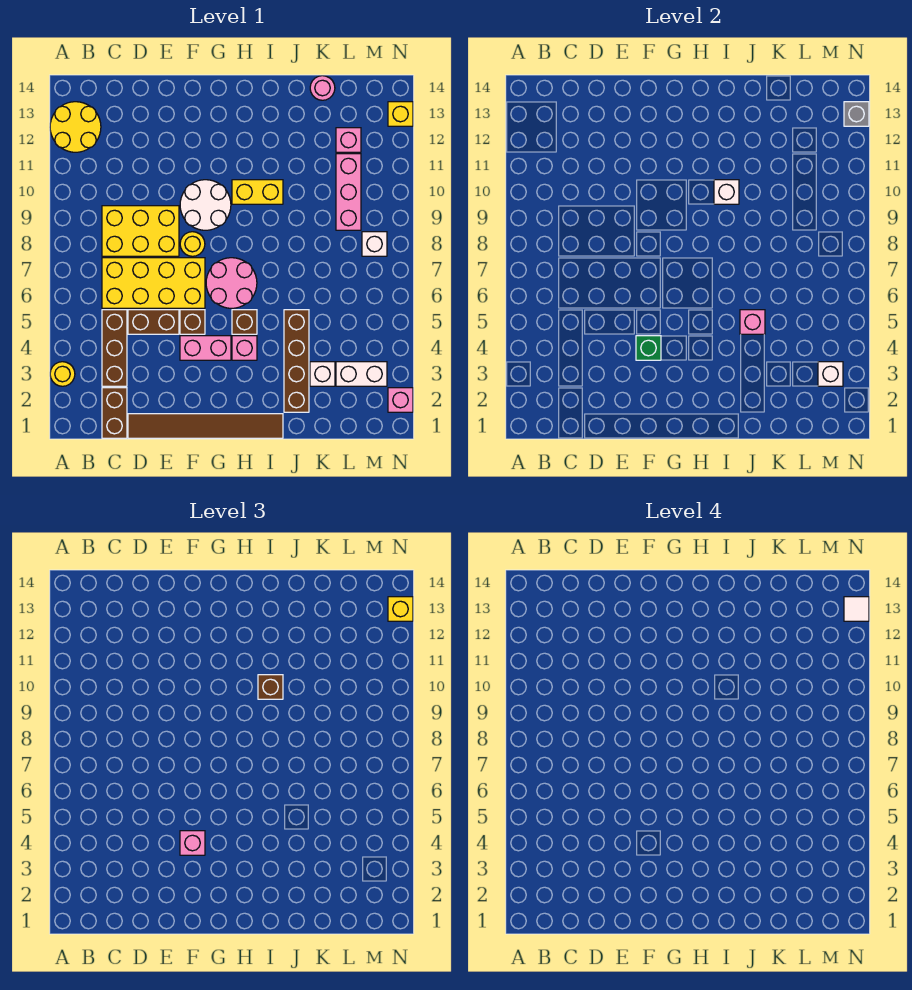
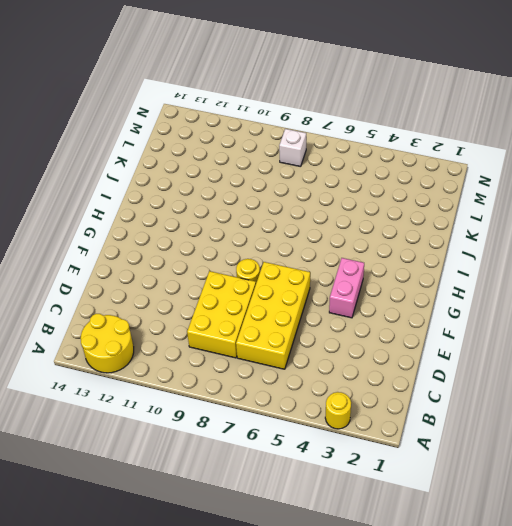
none -> brown brick C1:C2 level 1
none -> brown brick C3:C5 level 1
none -> brown tile D1:I1 level 1
none -> brown brick D5:E5 level 1

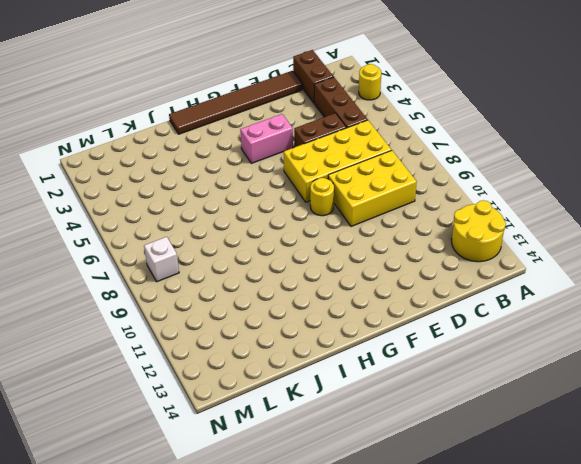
none -> brown brick F5 level 1
none -> white round brick F9:G10 level 1
none -> pink round brick G6:H7 level 1
none -> pink brick H4 level 1

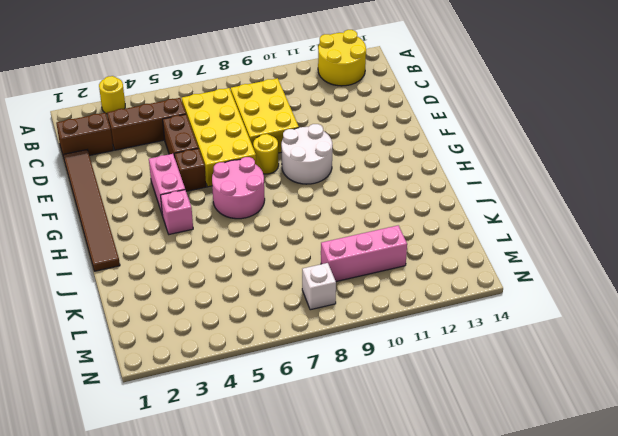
none -> brown brick H5 level 1
none -> yellow brick H10:I10 level 1
none -> brown brick J2:J5 level 1
none -> white brick K3 level 1

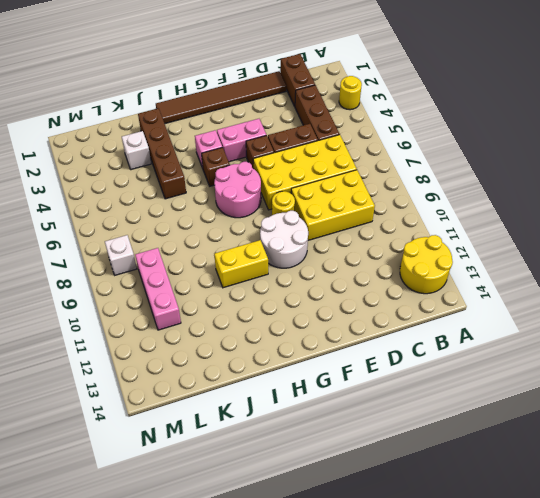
none -> pink round brick K14 level 1
none -> white brick L3:M3 level 1
none -> pink brick L12 level 1
none -> pink brick N2 level 1

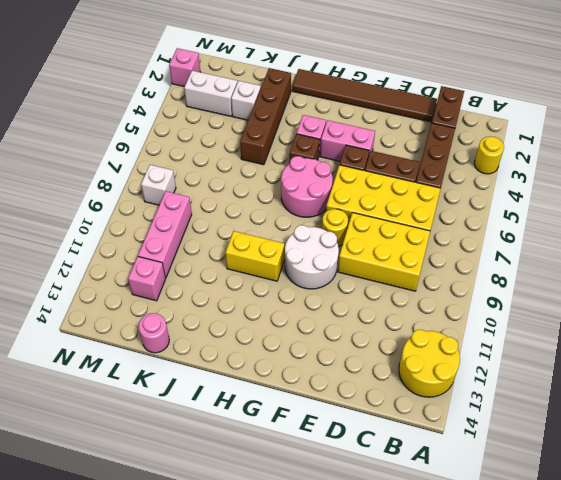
none -> yellow brick N13 level 1
none -> green brick F4 level 2
none -> white brick I10 level 2
none -> pink brick J5 level 2

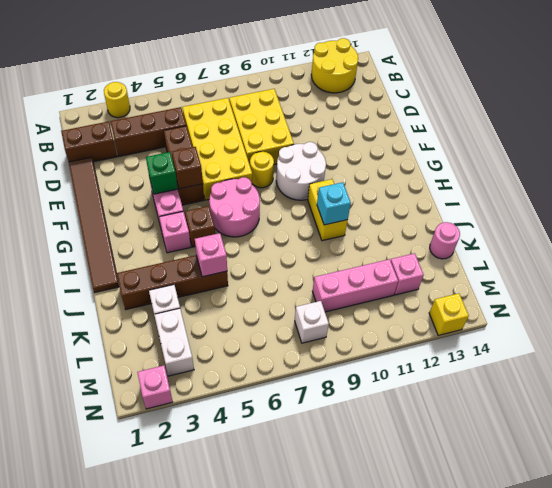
brown brick F5 level 2 -> brown brick I10 level 3
cyan brick I10 level 2 -> white brick I10 level 2
none -> white brick M3 level 2
none -> grey brick N13 level 2
none -> pink brick F4 level 3
none -> yellow brick N13 level 3

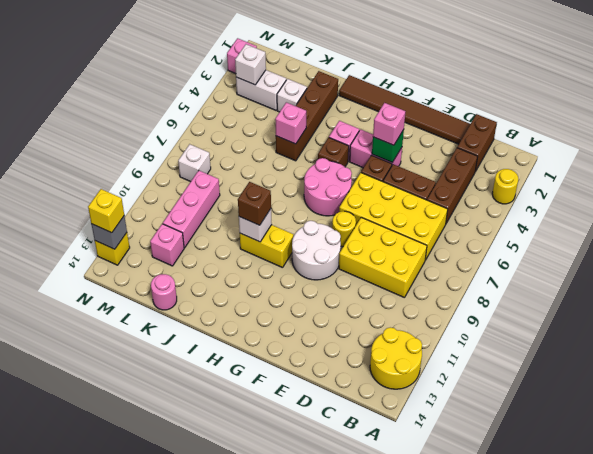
none -> white tile N13 level 4

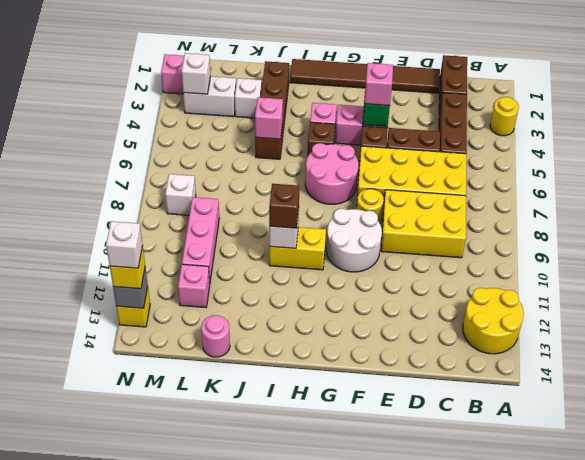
white brick N13 level 4 -> white tile N13 level 4

